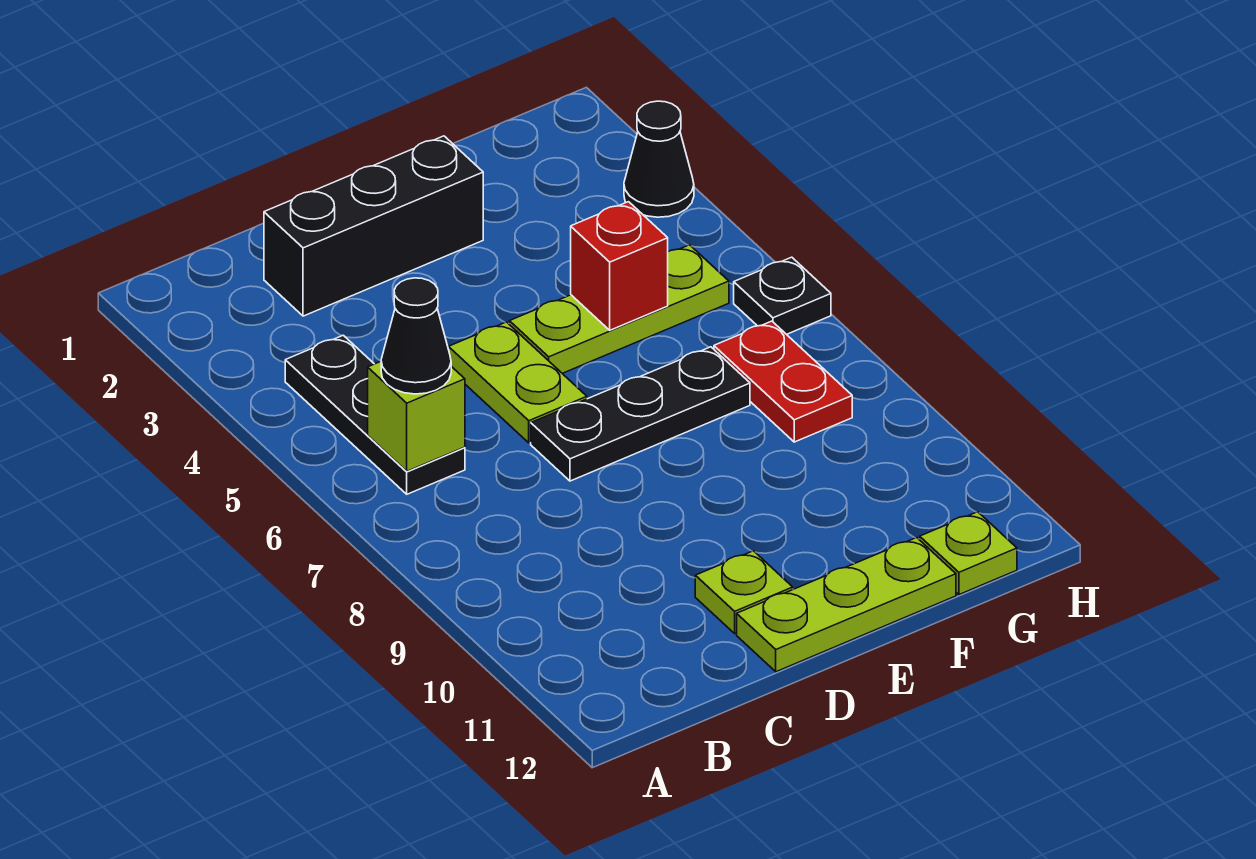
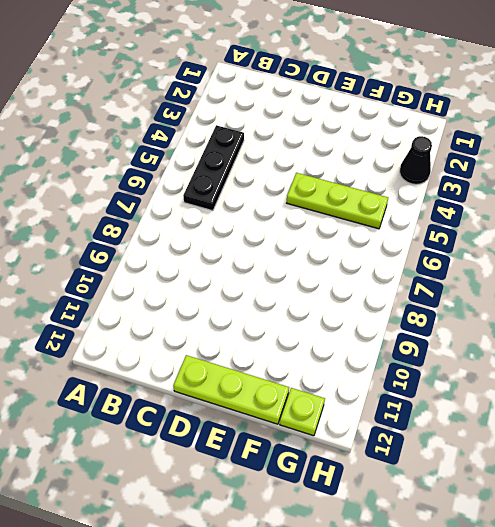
none -> black brick C2:E2 level 1
none -> lime plate D5:D6 level 1
none -> black plate D7:F7 level 1

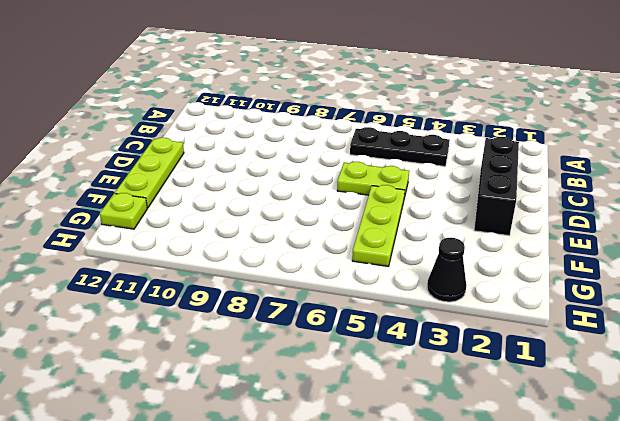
none -> black plate D7:F7 level 1
none -> lime plate D11 level 1
none -> red plate G7:G8 level 1

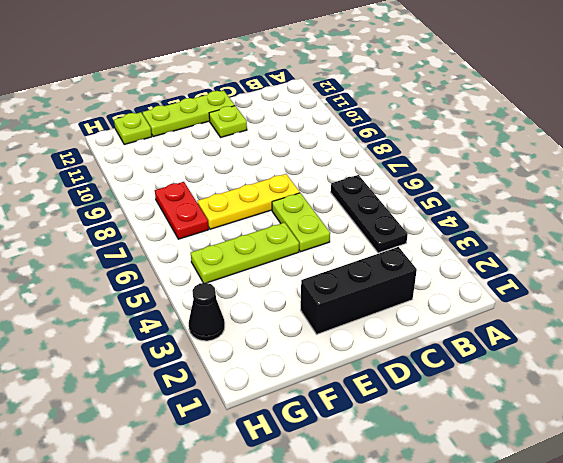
yellow plate D7:F7 level 1 -> black plate D7:F7 level 1
none -> black plate H6 level 1
none -> lime brick B6 level 2
none -> red brick F5 level 2

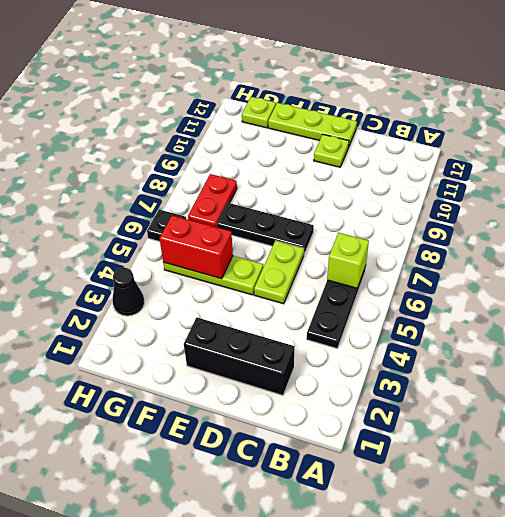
red brick F5:G5 level 2 -> red brick F5 level 2
none -> black cone B6 level 3

